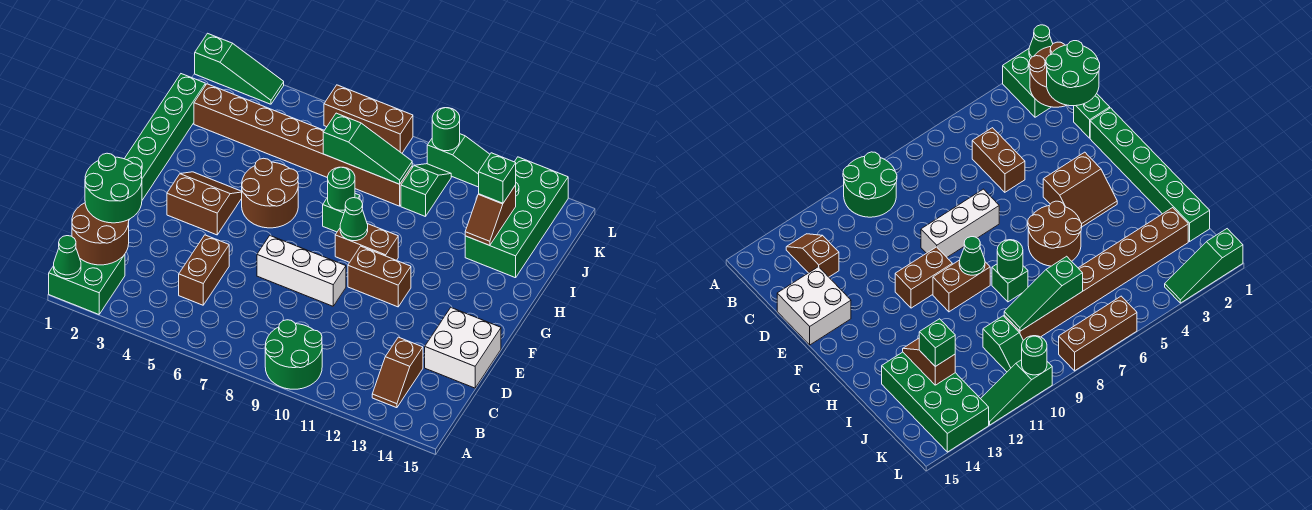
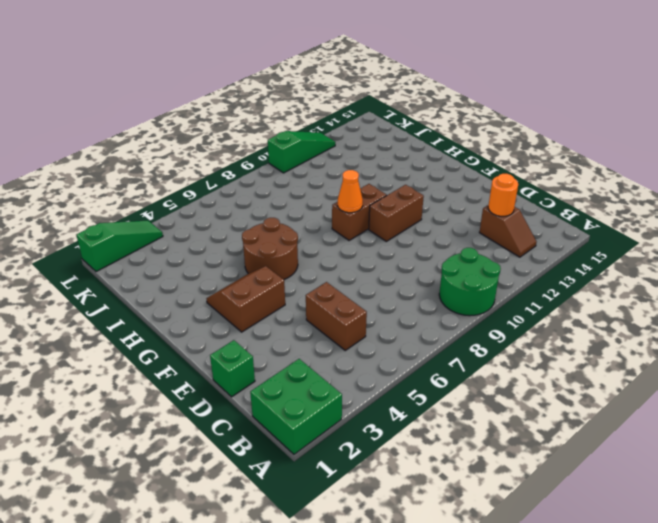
orange round brick C13 level 2 -> none
orange cone G9 level 2 -> green cone G9 level 2
none -> white brick D14:E15 level 1
none -> green brick E1:J1 level 1
none -> white brick E7:E9 level 1

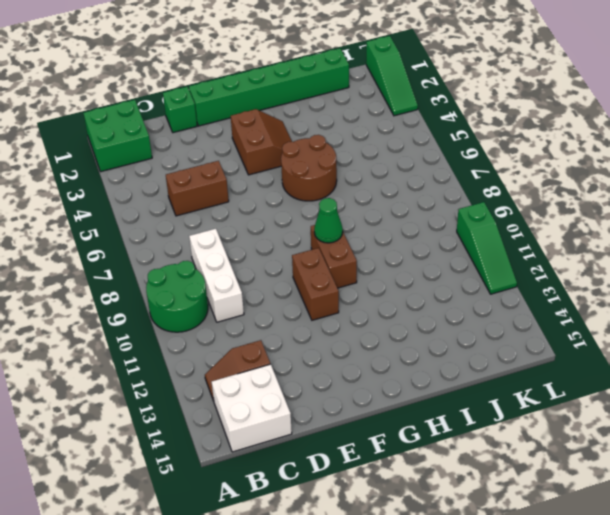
white brick B14:C15 level 1 -> white brick D14:E15 level 1
white brick C8:C10 level 1 -> white brick E7:E9 level 1
none -> green brick H8 level 1
none -> green brick I13:L14 level 1
none -> brown brick J2:J9 level 1

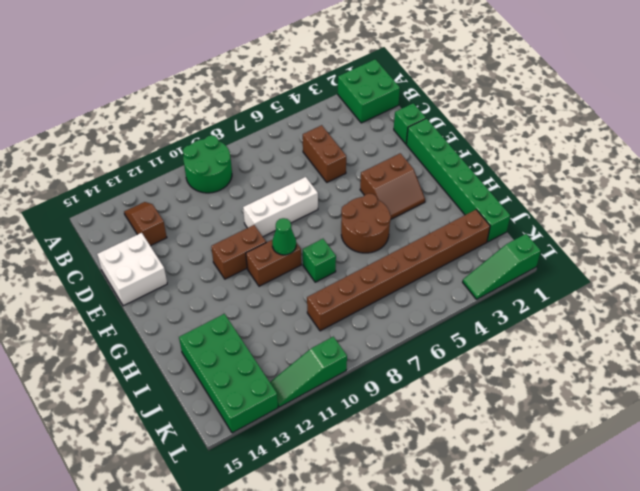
none -> green slope J10:K10 level 1 top J
none -> brown brick L6:L8 level 1
none -> green cone A1 level 2

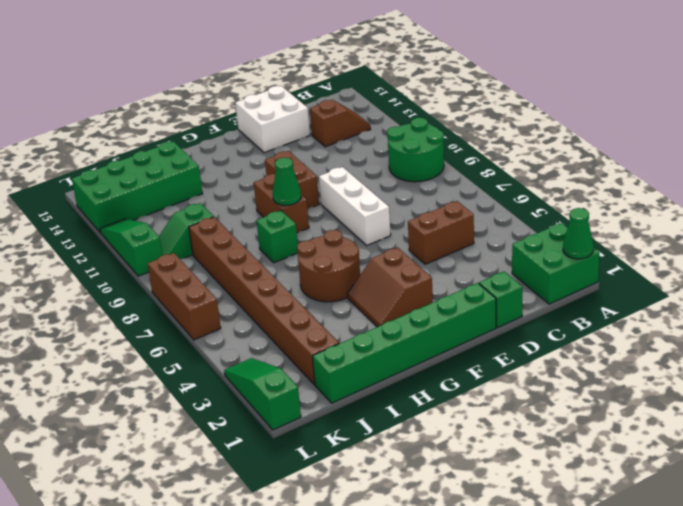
none -> brown round brick B1:C2 level 2
none -> green round brick H8 level 2
none -> brown slope I13:J13 level 2 top J

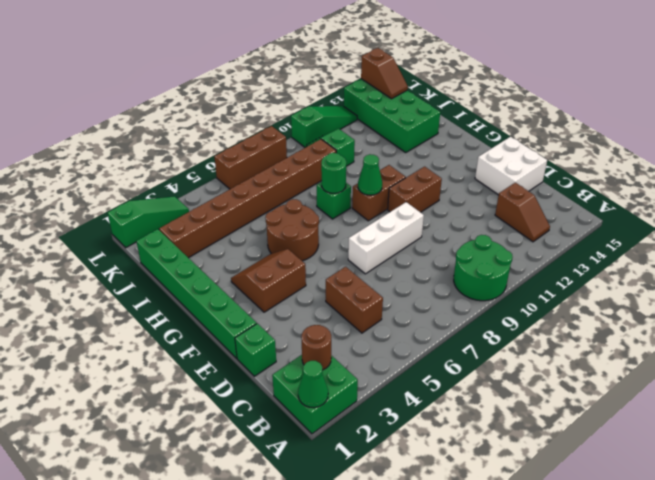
brown round brick B2 level 2 -> brown round brick B1:C2 level 2
brown slope K14:L14 level 2 top L -> brown slope I13:J13 level 2 top J
none -> green slope J7:J9 level 2 top 7
none -> green round brick L10 level 2
none -> green round brick C1:D2 level 3

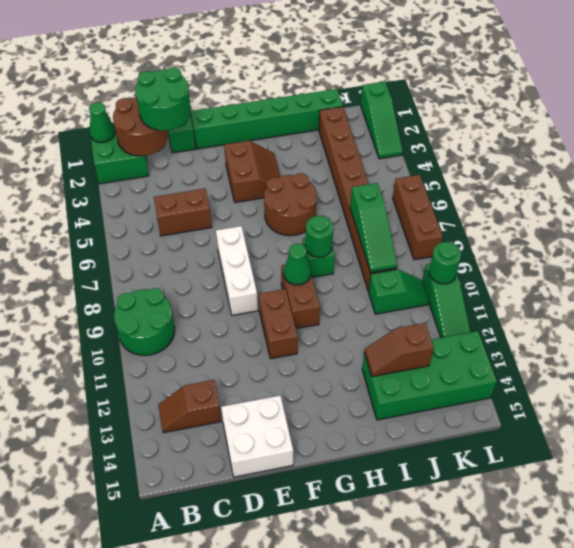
none -> green brick J13 level 3

